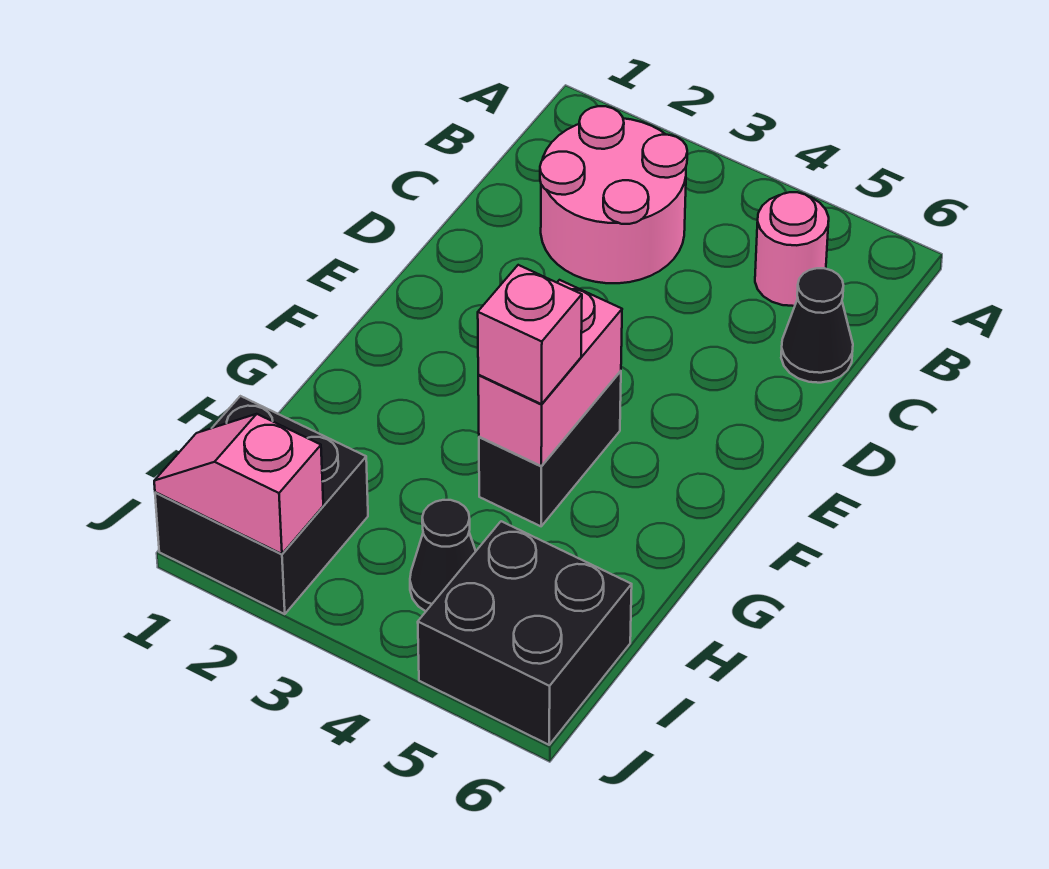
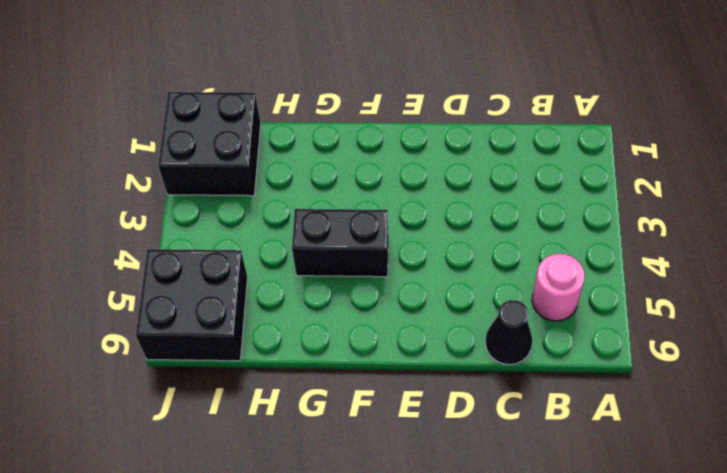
none -> pink round brick B2:C3 level 1
none -> black cone I4 level 1

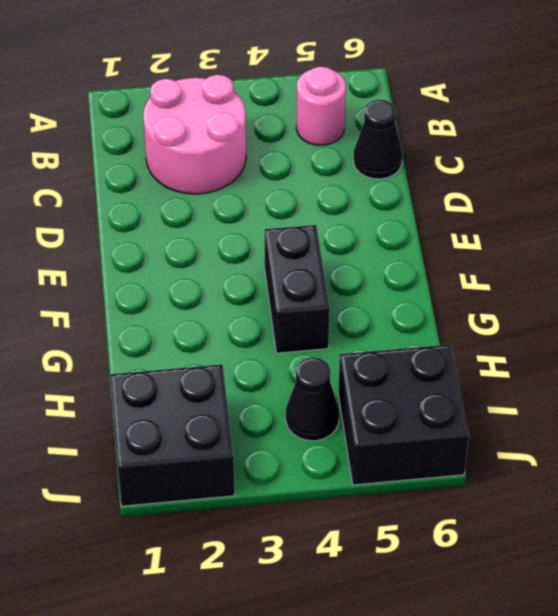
none -> pink brick F4:G4 level 2
none -> pink slope J1:J2 level 2 top 2

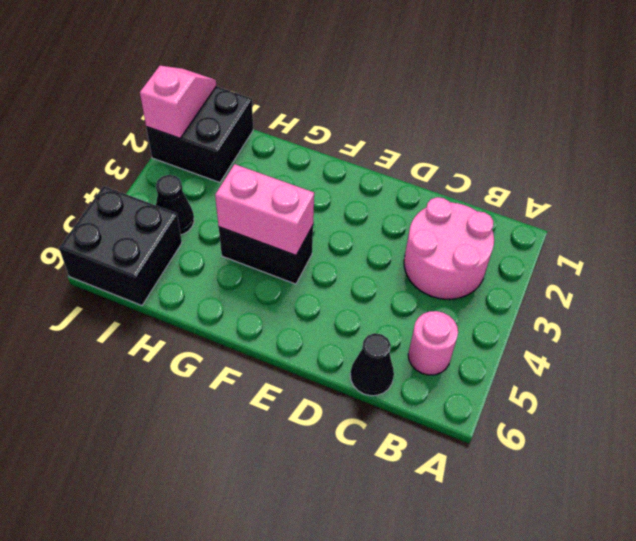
none -> pink brick G4 level 3

